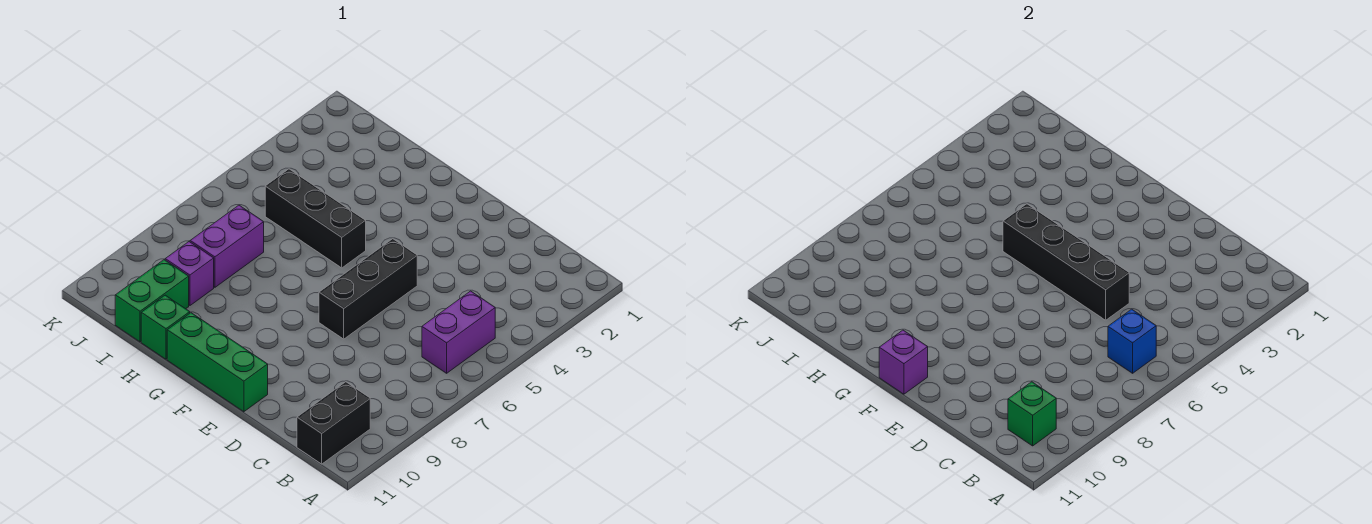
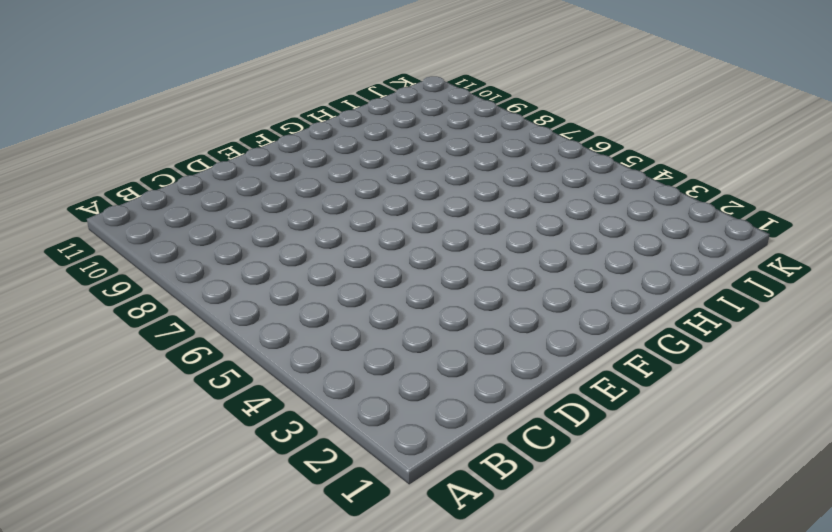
none -> purple brick B5:B6 level 1
none -> black brick B10:B11 level 1
none -> black brick E5:E7 level 1

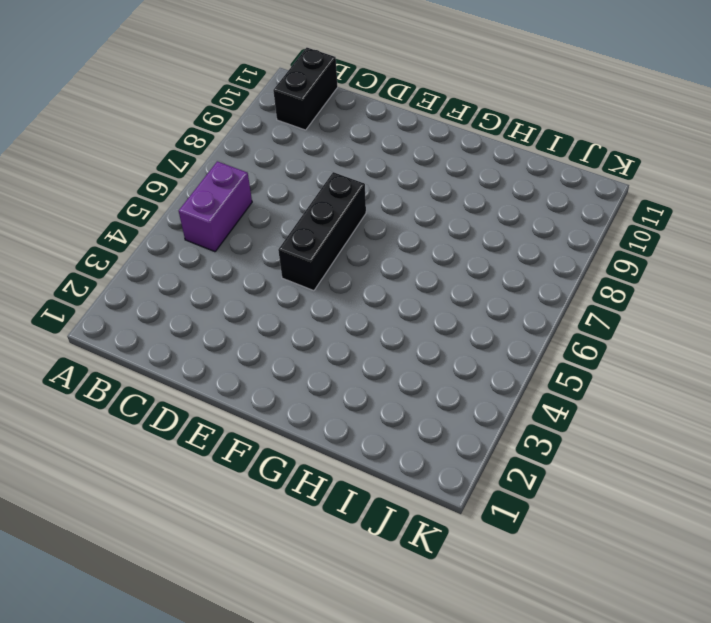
none -> green brick E11:G11 level 1
none -> black brick G5:I5 level 1
none -> green brick H11 level 1

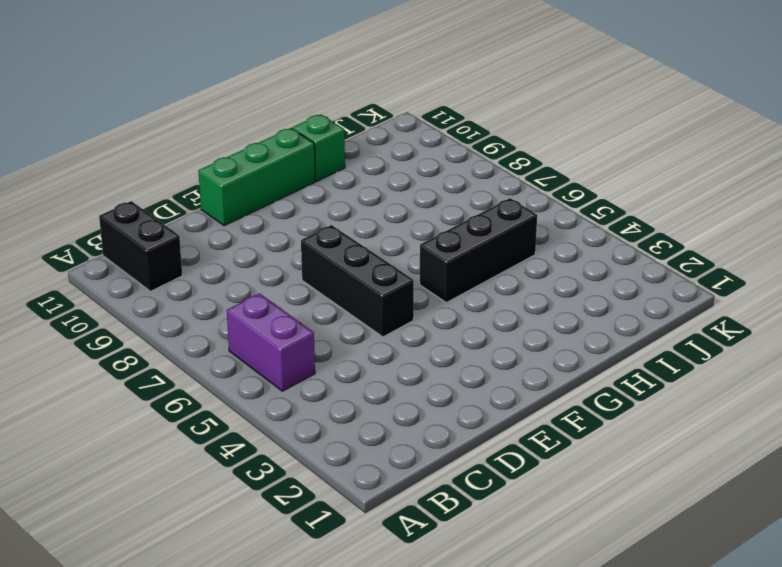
none -> purple brick I7:I8 level 1
none -> purple brick I9 level 1
none -> green brick I10:I11 level 1

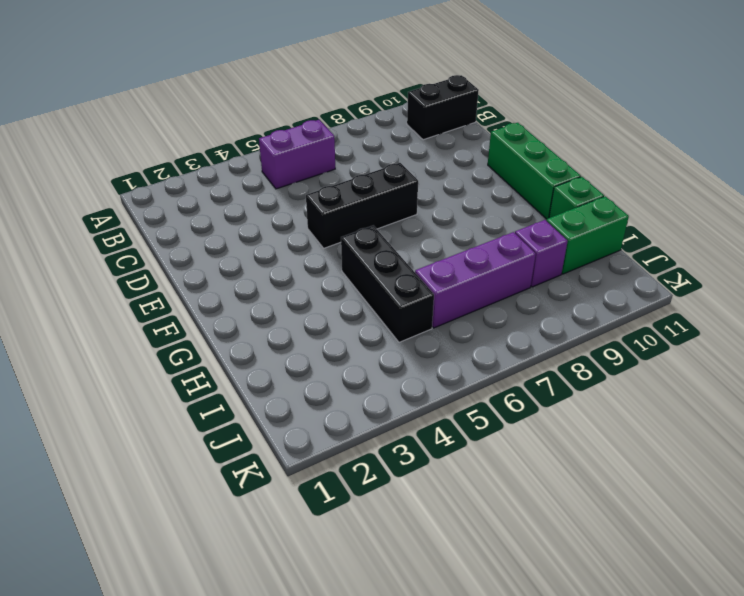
purple brick I6:I8 level 1 -> purple brick I7:I8 level 1
none -> blue brick B6 level 2
none -> green brick B10 level 2
none -> black brick D5:G5 level 2

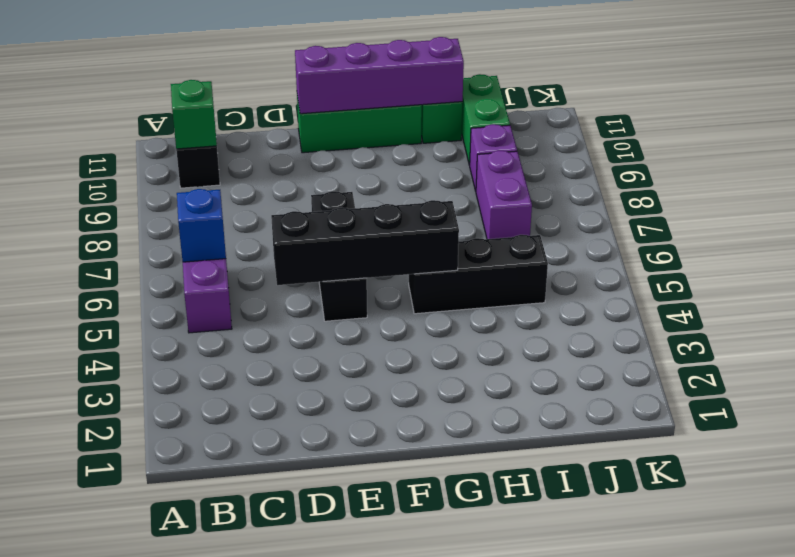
purple brick E11:H11 level 2 -> purple brick F11 level 2

